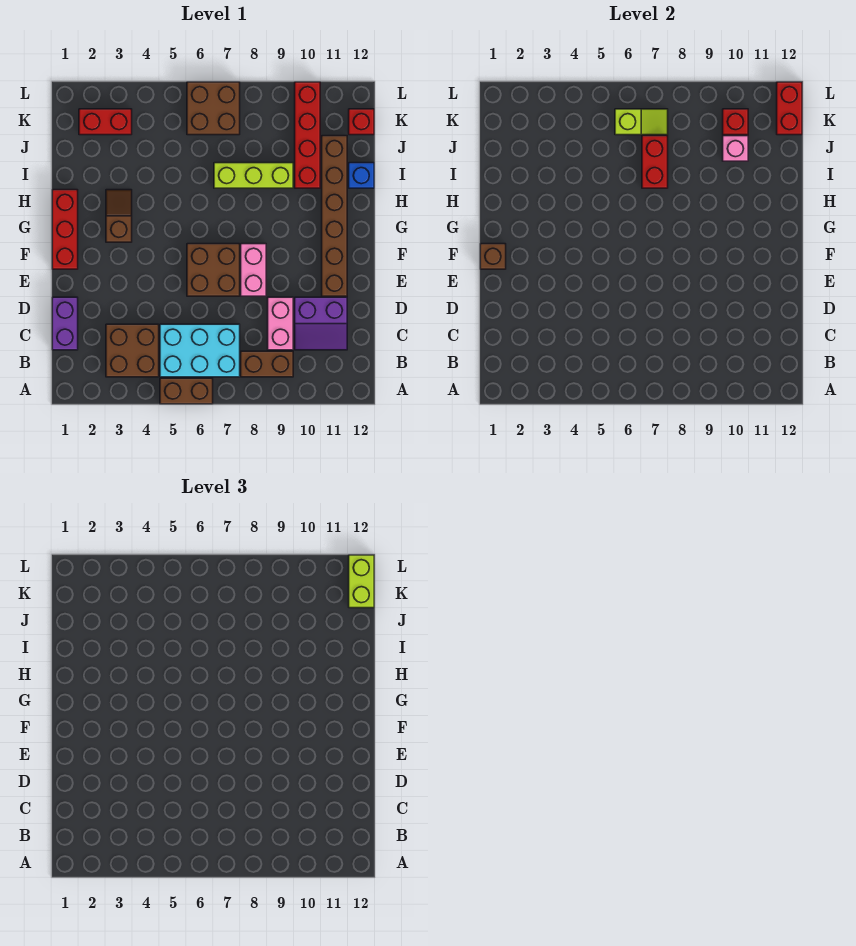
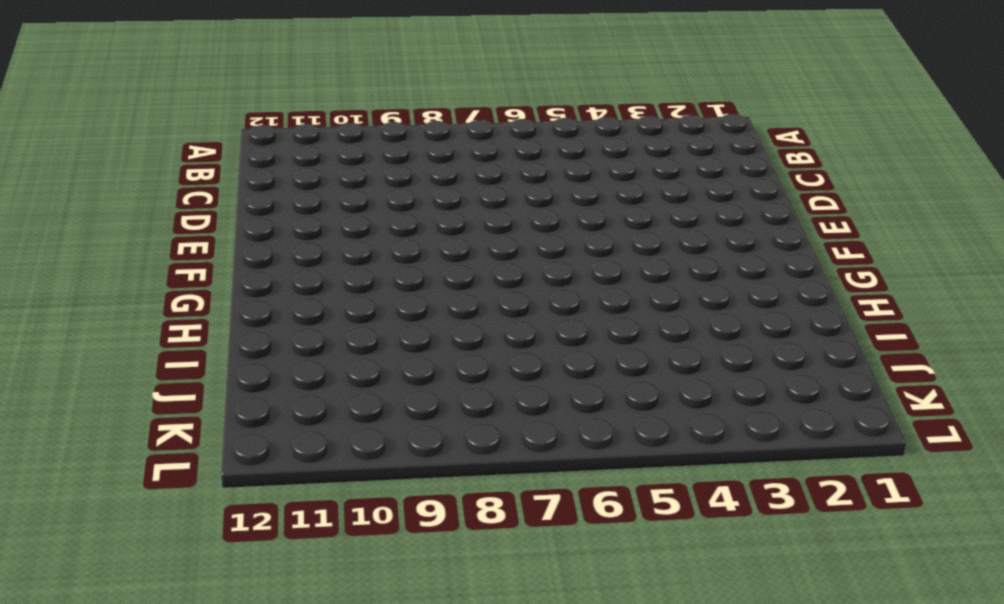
none -> brown brick A5:A6 level 1
none -> brown brick B3:C4 level 1
none -> cyan brick B5:C7 level 1

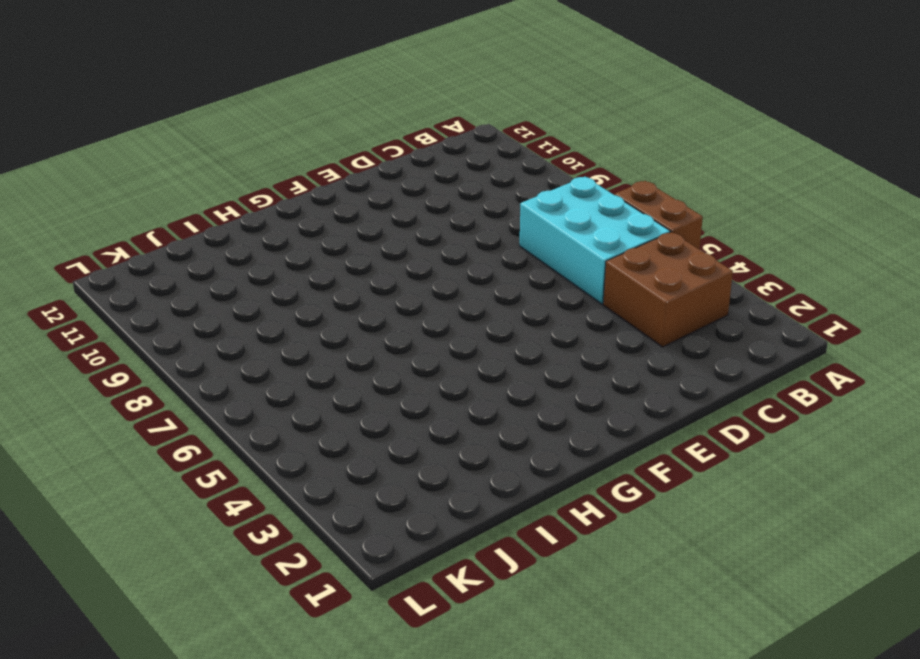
none -> brown brick B8:B9 level 1
none -> purple brick C1:D1 level 1
none -> pink brick C9:D9 level 1

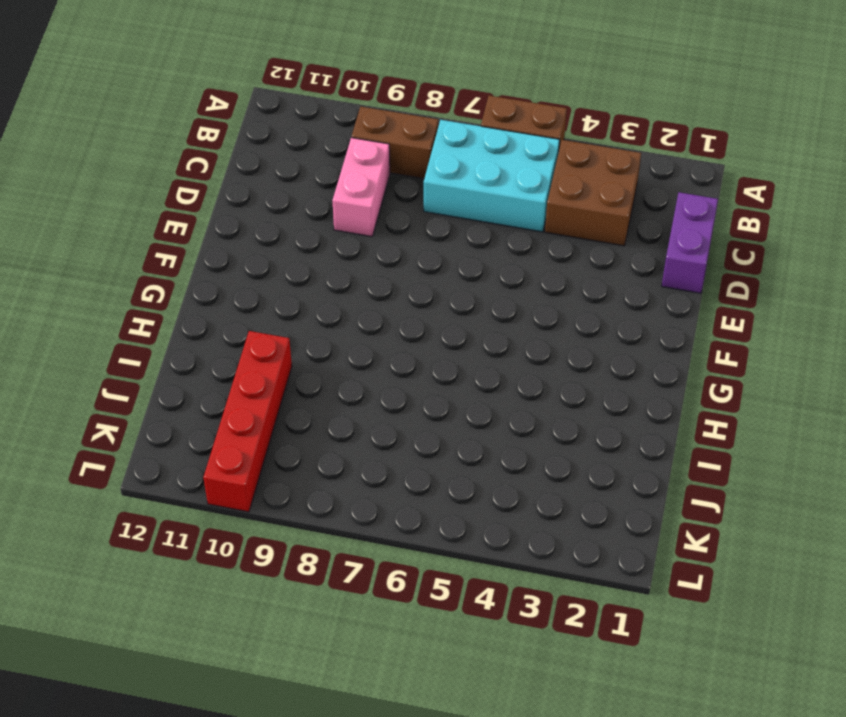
none -> purple slope C10:D11 level 1 top D
none -> brown brick E6:F7 level 1
none -> pink brick E8:F8 level 1

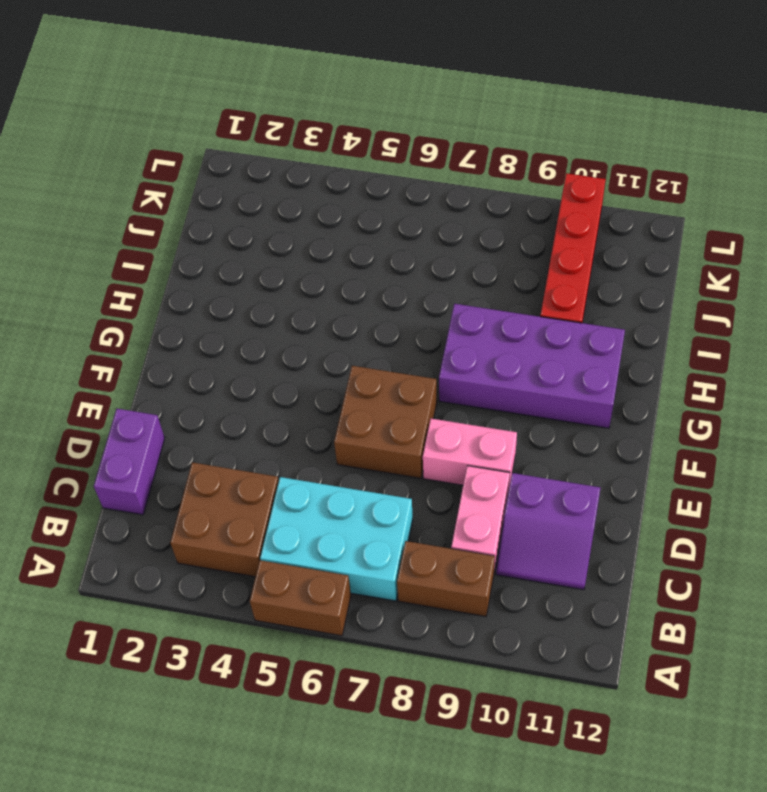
pink brick E8:E9 level 1 -> pink brick E8:F8 level 1
purple brick G8:H11 level 1 -> brown brick E11:J11 level 1
none -> red brick F1:H1 level 1
none -> brown slope G3:H3 level 1 top G
none -> lime brick I7:I9 level 1

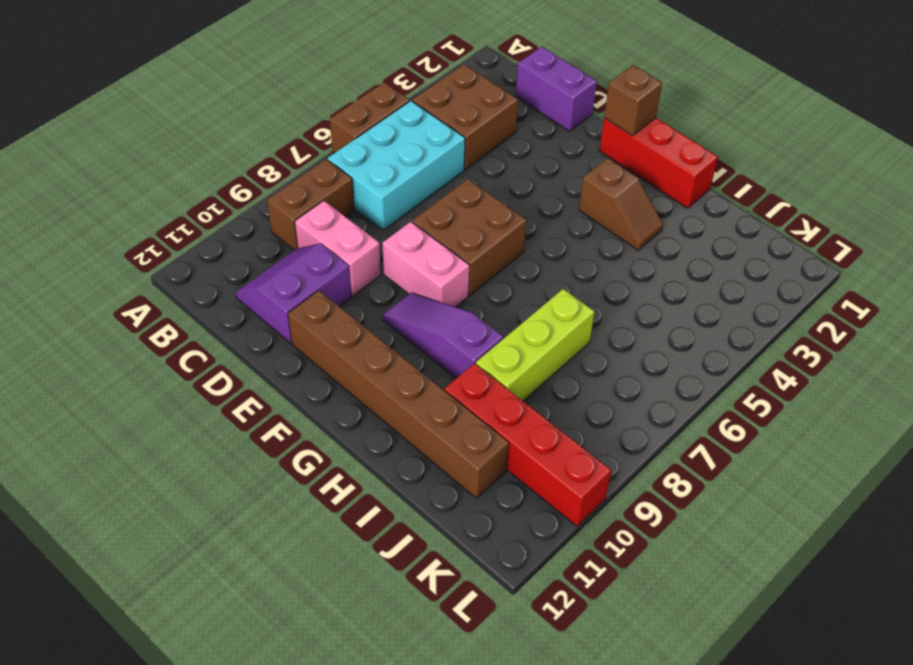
purple slope F9:H9 level 1 top H -> none
none -> blue brick I12 level 1
none -> red brick K2:K3 level 1
none -> brown brick K6:L7 level 1

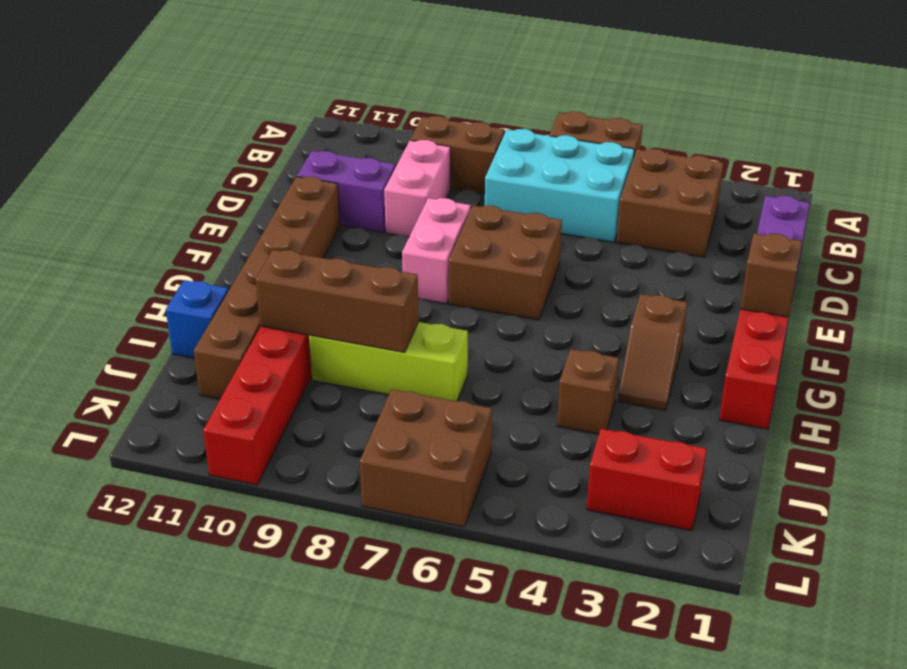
brown brick I4 level 1 -> none
brown brick I8:I10 level 2 -> none
none -> red brick K12 level 1
none -> red brick I7:J7 level 2
none -> pink brick J10 level 2

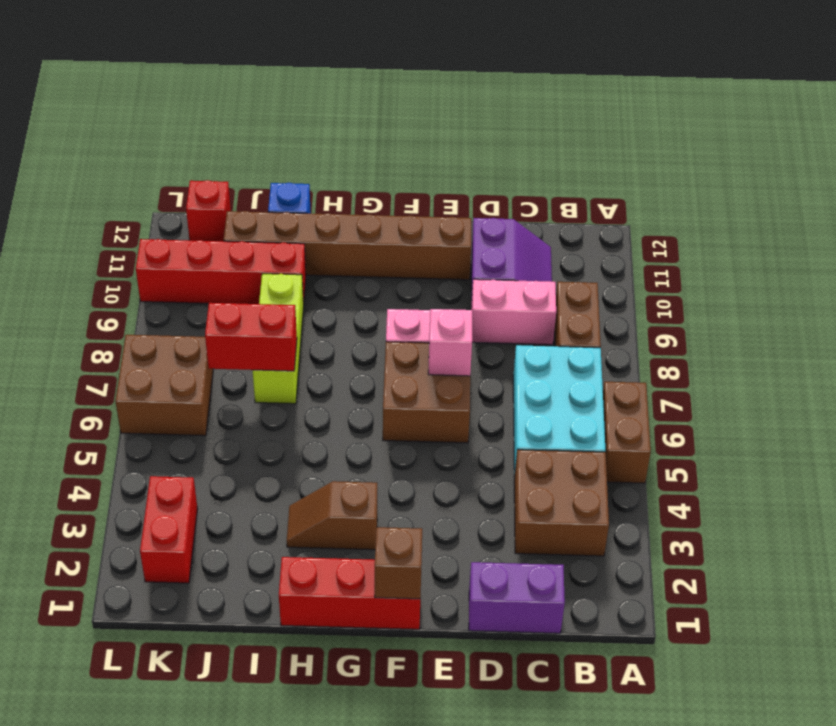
pink brick E7 level 2 -> pink brick J10 level 2
none -> lime slope K6:K7 level 2 top 6
none -> red brick K10 level 2
none -> red brick K12:L12 level 2

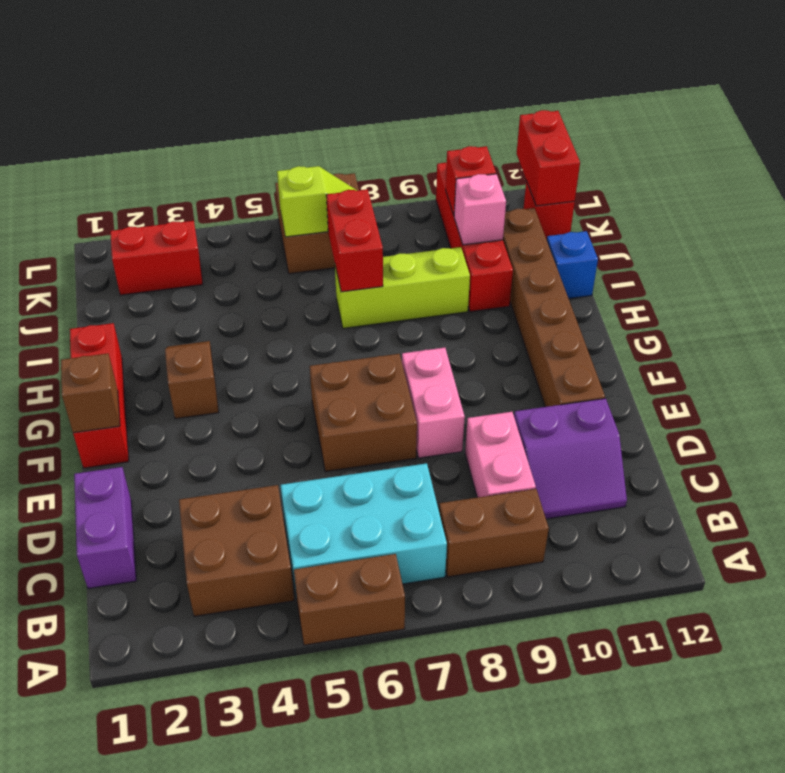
none -> lime brick K12:L12 level 3

